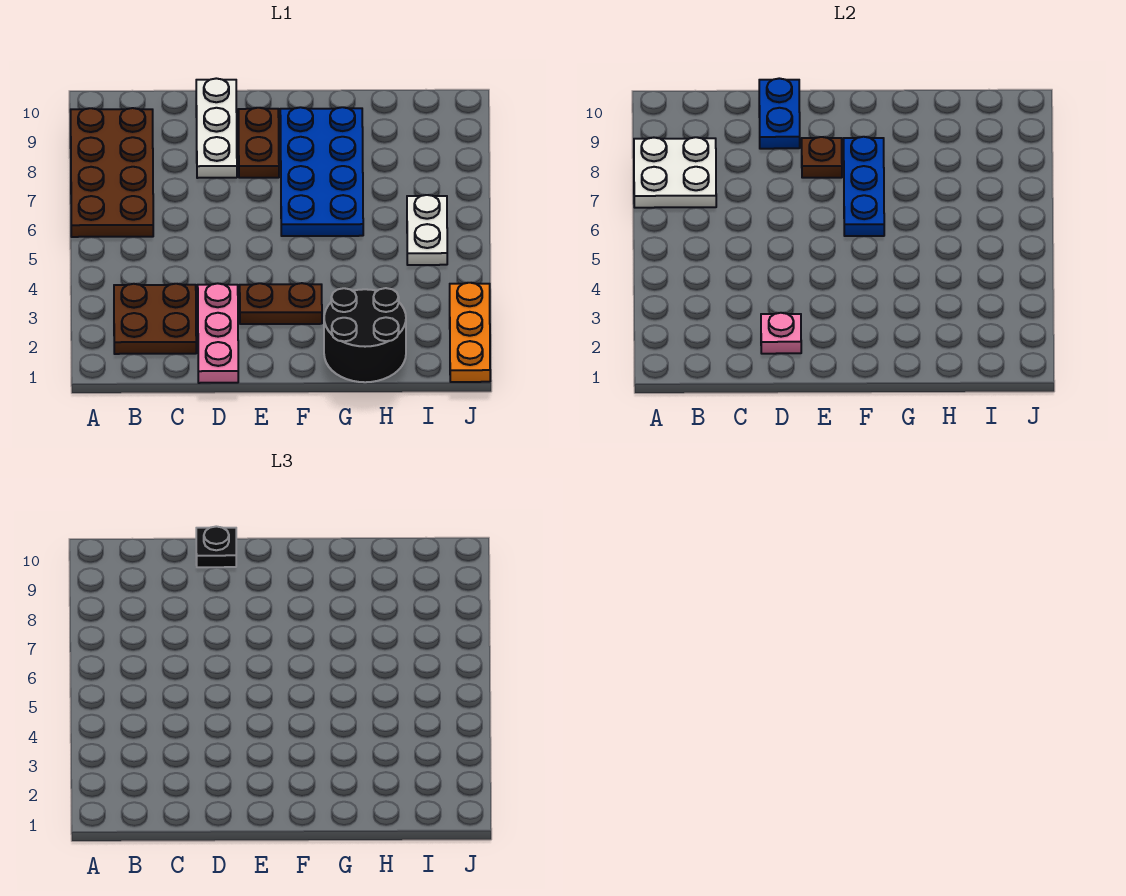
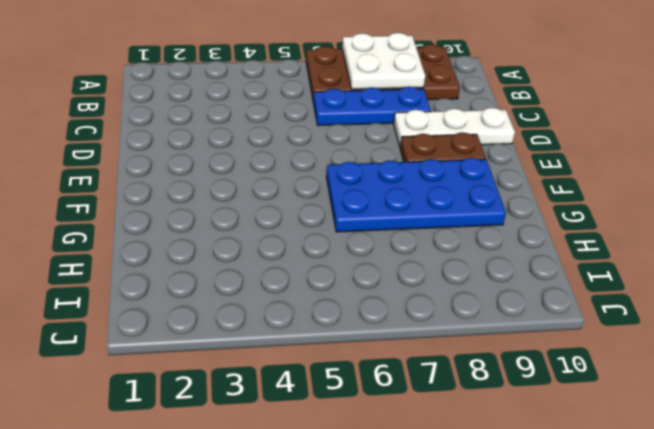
blue plate C6:C8 level 1 -> blue plate F6:F8 level 2
none -> brown plate B2:C3 level 1
none -> pink plate D1:D3 level 1
none -> brown plate E3:F3 level 1

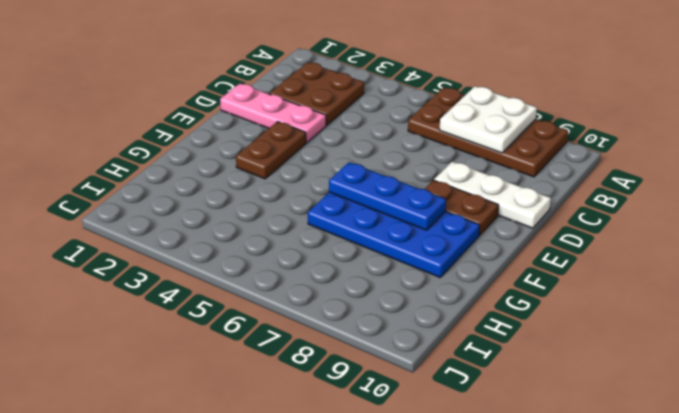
none -> black round brick G1:H2 level 1
none -> white plate I5:I6 level 1
none -> orange plate J1:J3 level 1

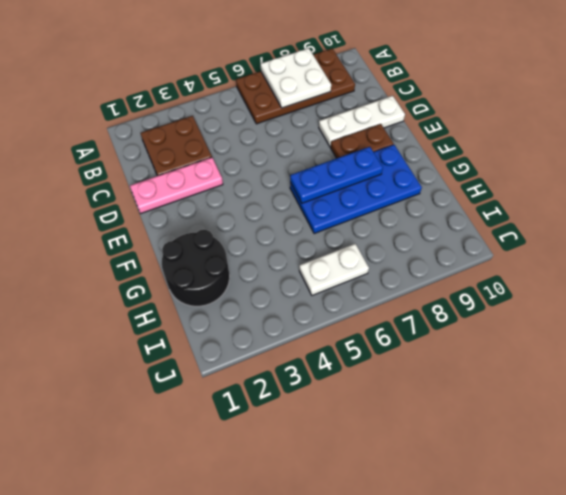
none -> brown plate E3:F3 level 1
none -> orange plate J1:J3 level 1
none -> pink plate D2 level 2

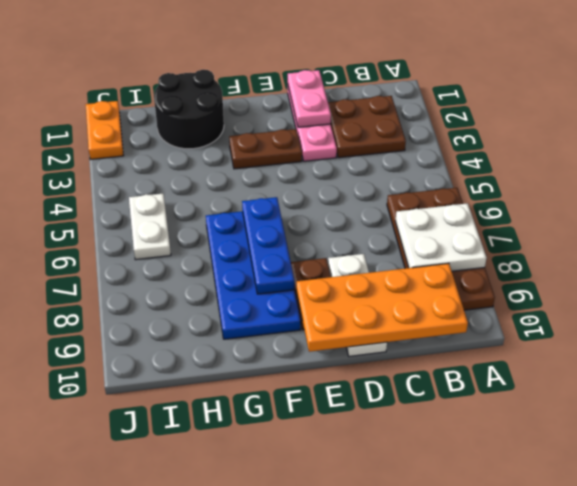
orange plate B9:E10 level 2 -> blue plate D9:D10 level 2
pink plate D1:D2 level 2 -> pink plate D2 level 2
orange plate J1:J2 level 1 -> orange plate J1:J3 level 1
none -> brown plate E8 level 2
none -> black plate D10 level 3

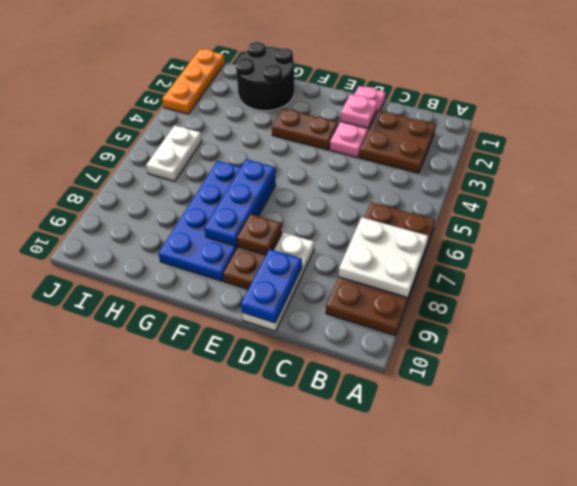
none -> black plate D10 level 3

